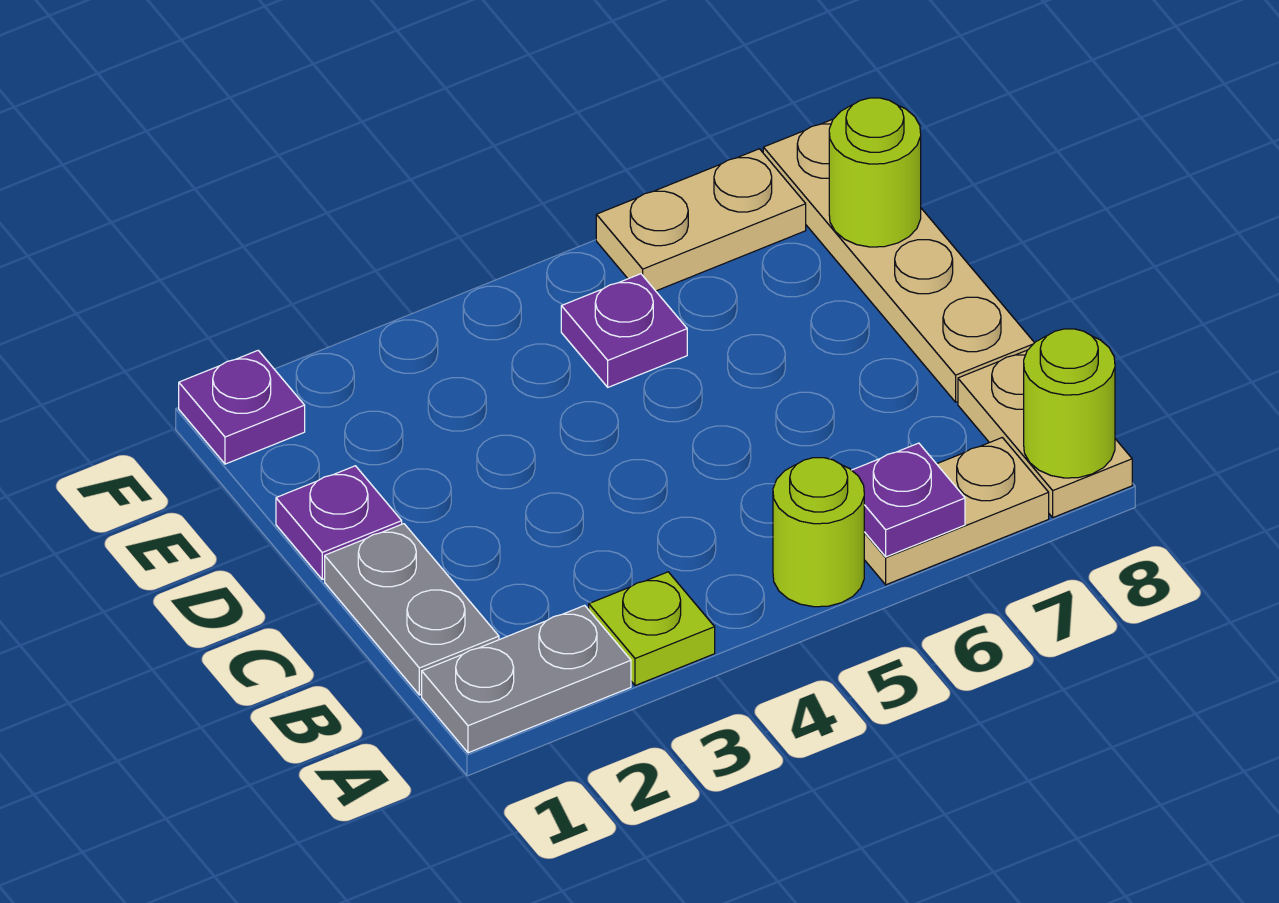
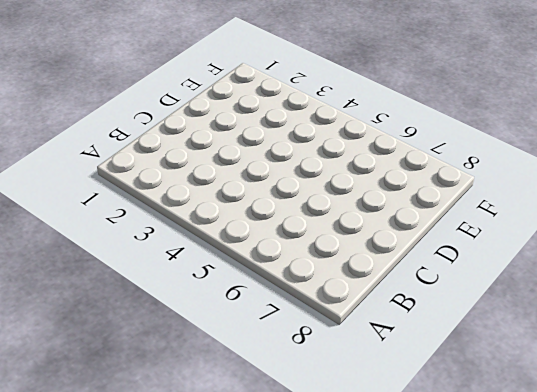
none -> grey plate A1:A2 level 1
none -> lime plate A3 level 1
none -> lime round brick A5 level 1

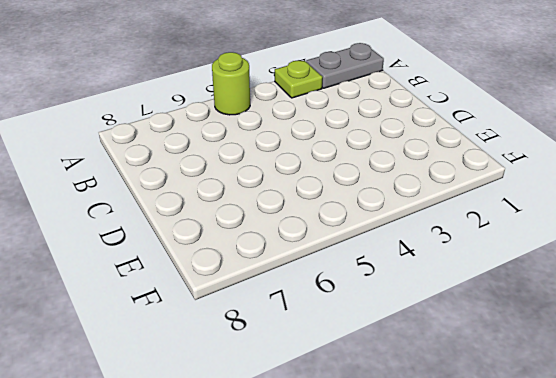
none -> tan plate A6:A7 level 1
none -> tan plate A8:B8 level 1
none -> grey plate B1:C1 level 1

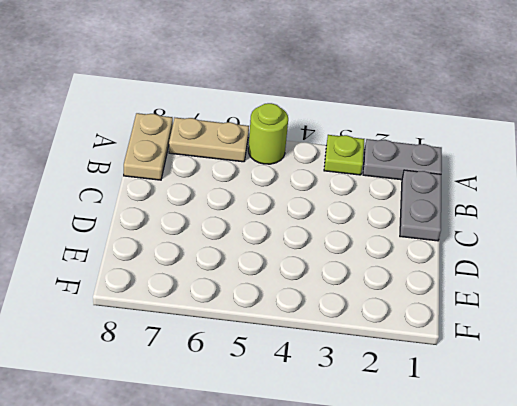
none -> tan plate C8:F8 level 1
none -> purple plate D1 level 1
none -> purple plate E5 level 1

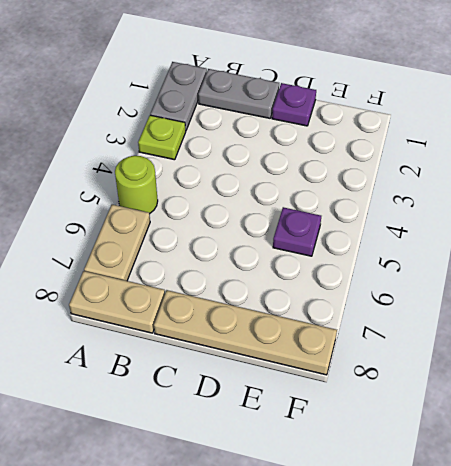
none -> purple plate F1 level 1
none -> tan plate F6:F7 level 1
none -> purple plate A6 level 2

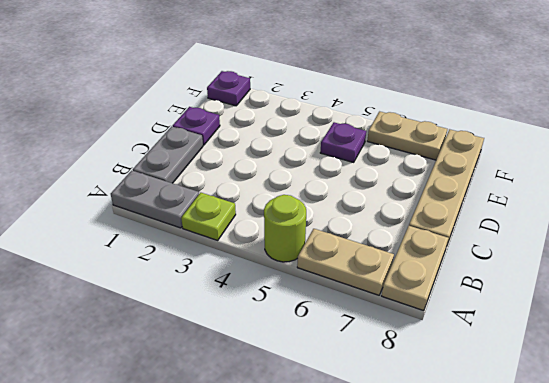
none -> purple plate A6 level 2
none -> lime round brick A8 level 2
none -> lime round brick E8 level 2

